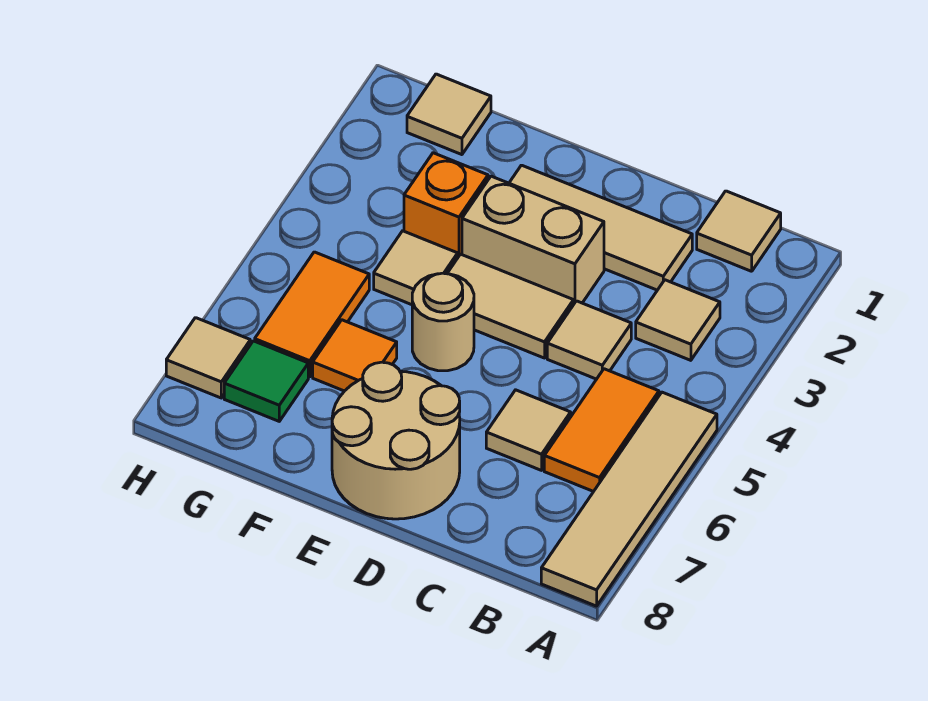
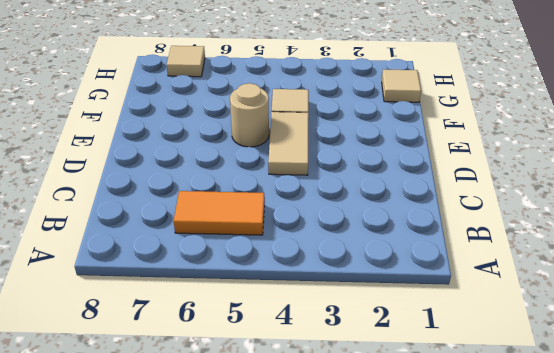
none -> tan tile A5:A8 level 1
none -> tan tile B1 level 1
none -> tan tile B3 level 1

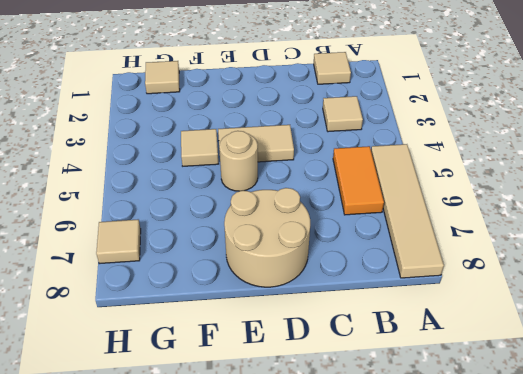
none -> tan tile C2:E2 level 1
none -> tan tile C4 level 1
none -> tan tile C6 level 1

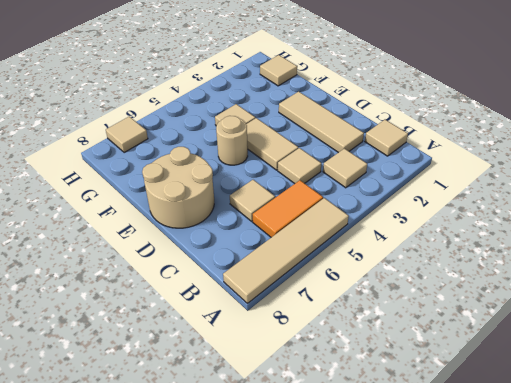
none -> tan brick D3:E3 level 1
none -> orange brick F3 level 1
none -> orange tile F6 level 1

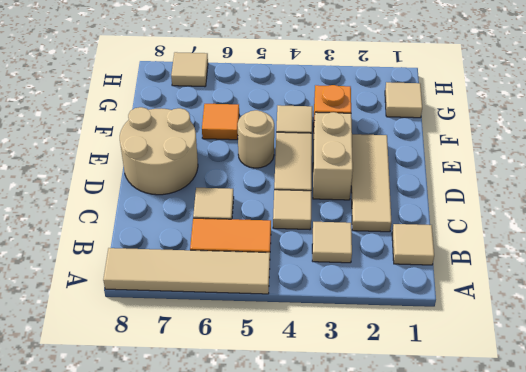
none -> orange tile G5:G6 level 1
none -> green tile G7 level 1

